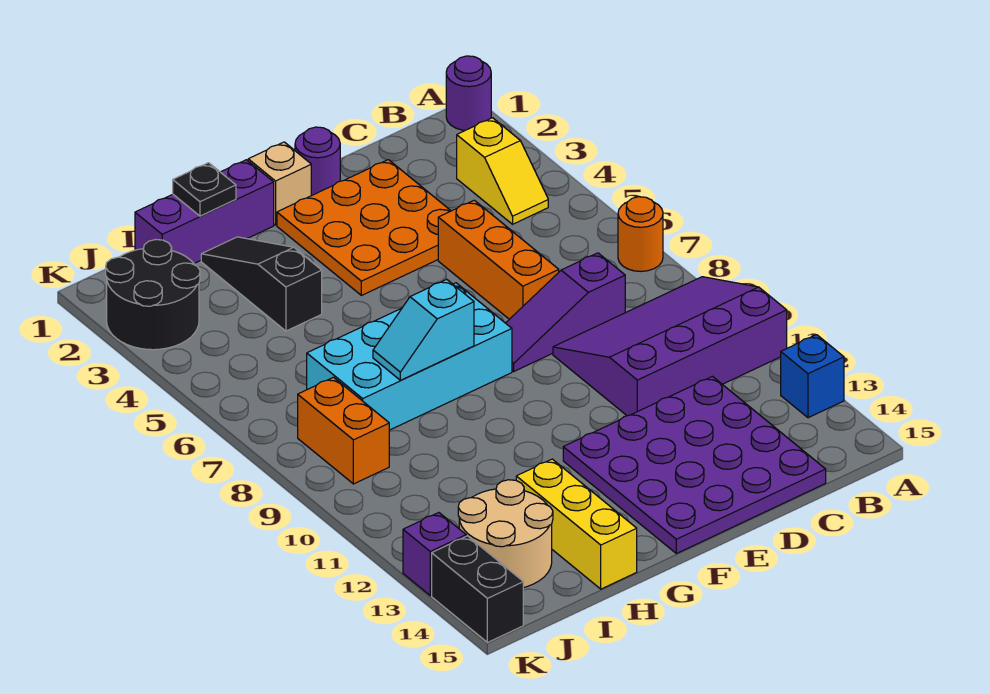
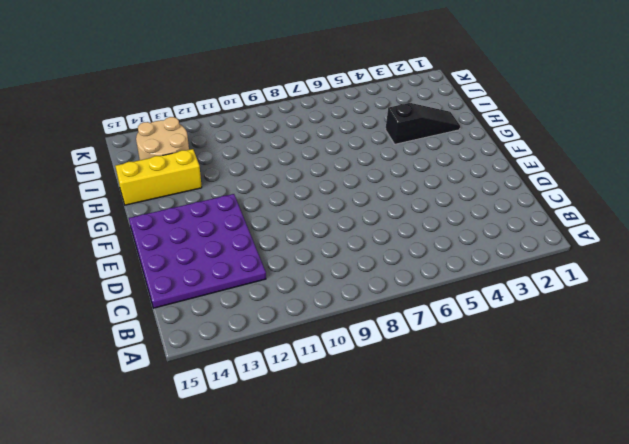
none -> purple round brick A1 level 1
none -> orange round brick A7 level 1
none -> purple slope A9:D11 level 1 top 11

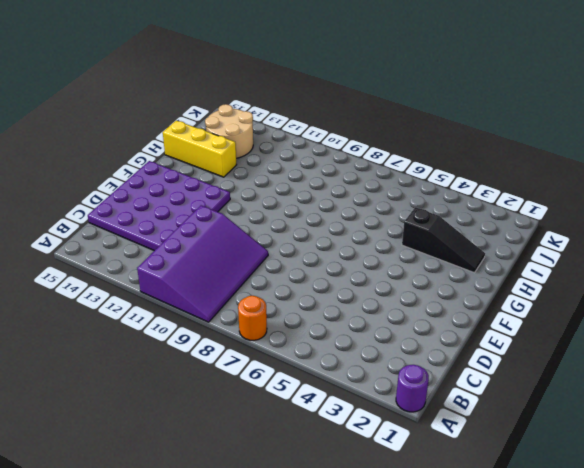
none -> blue brick A13 level 1
none -> yellow slope B3:B4 level 1 top 3
none -> purple slope C8:E8 level 1 top C

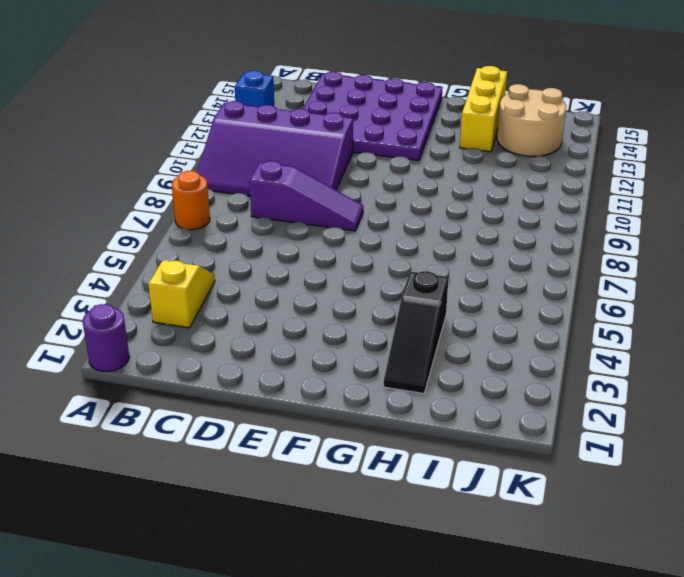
none -> orange plate D2:F4 level 1
none -> orange brick D5:D7 level 1
none -> purple round brick E1 level 1

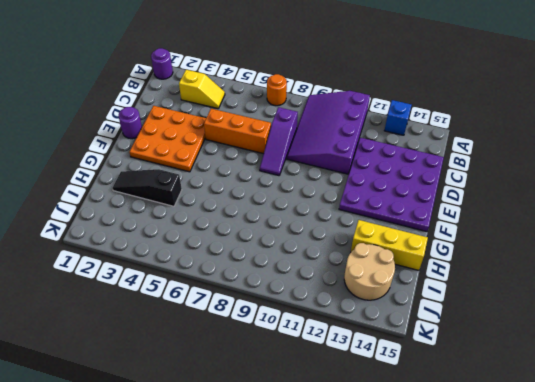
none -> tan brick F1 level 1
none -> cyan brick F7:I8 level 1
none -> purple brick G1:I1 level 1

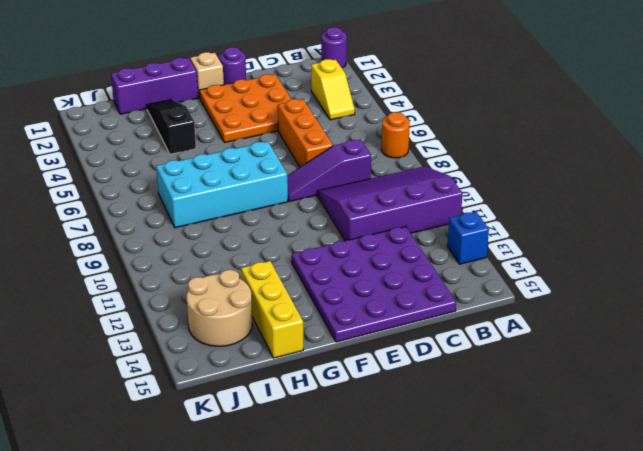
none -> black round brick J2:K3 level 1
none -> orange brick J8:J9 level 1
none -> purple brick K13 level 1

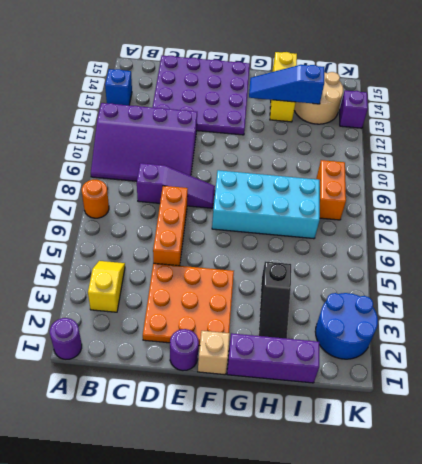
blue slope G13:I13 level 2 top I -> none
blue round brick J2:K3 level 1 -> black round brick J2:K3 level 1
none -> black brick K14:K15 level 1
none -> cyan slope G8:H8 level 2 top G
none -> black plate H1 level 2

